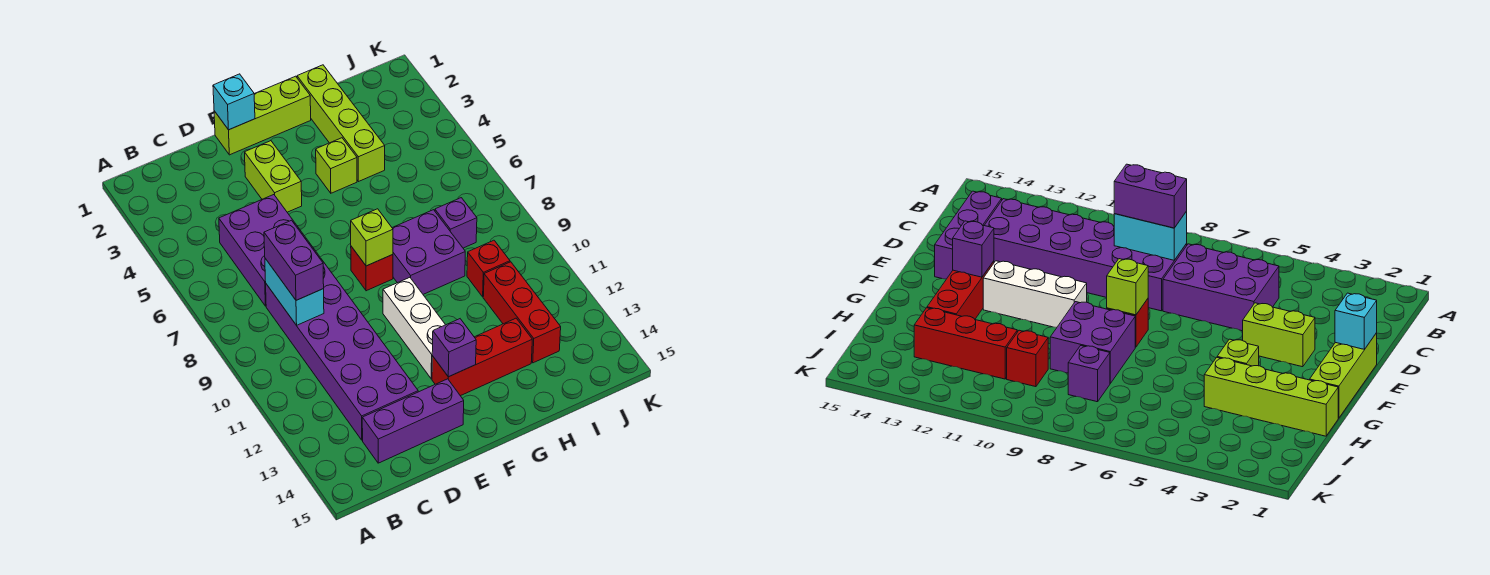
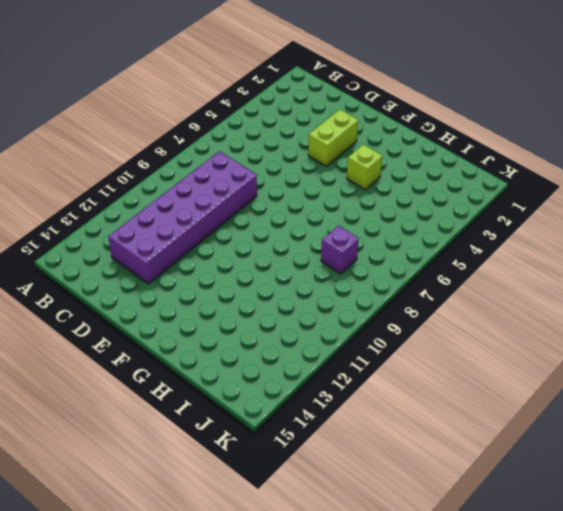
none -> purple brick C5:D7 level 1
none -> purple brick C14:E14 level 1
none -> lime brick E1:G1 level 1

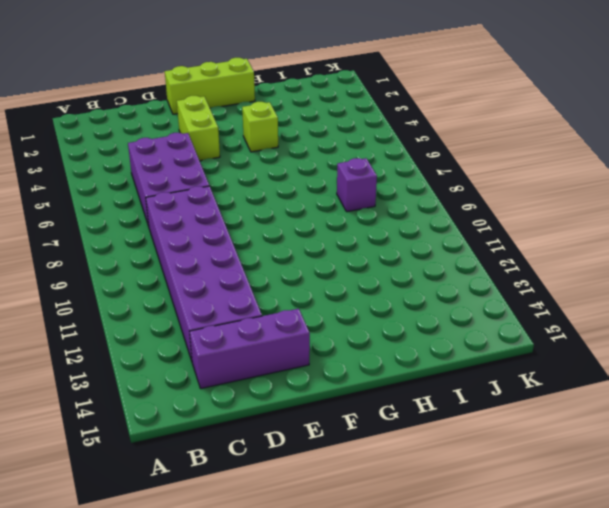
none -> red brick F8 level 1
none -> white brick F10:F12 level 1
none -> red brick F13:H13 level 1

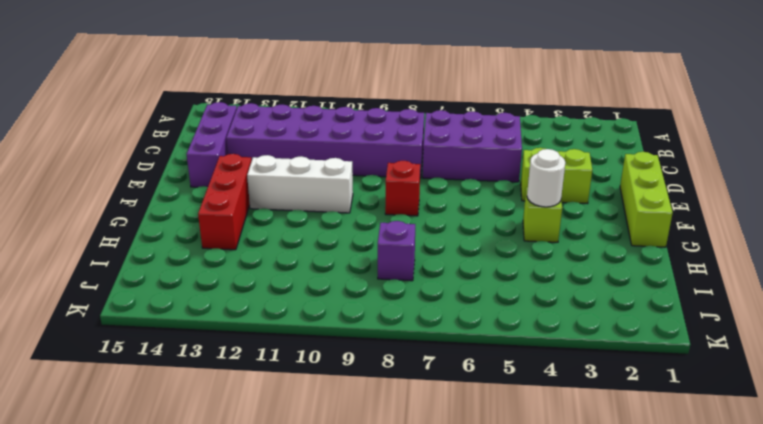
white round brick G4 level 2 -> none
none -> purple brick G8:H9 level 1
none -> lime brick H1:H4 level 1
none -> red brick I10 level 1

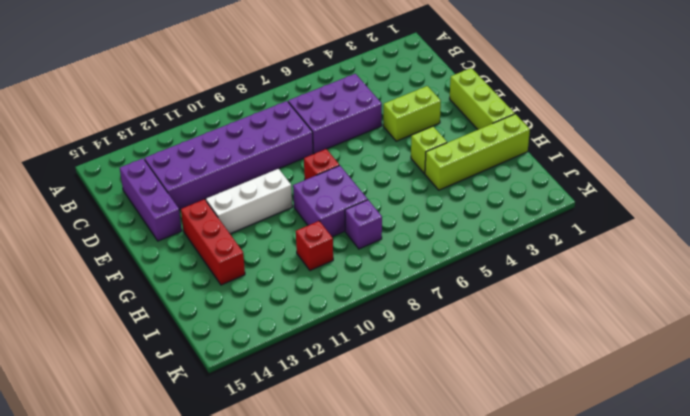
none -> red brick I11:I13 level 1
none -> cyan brick C8:C9 level 2
none -> cyan brick E1 level 2

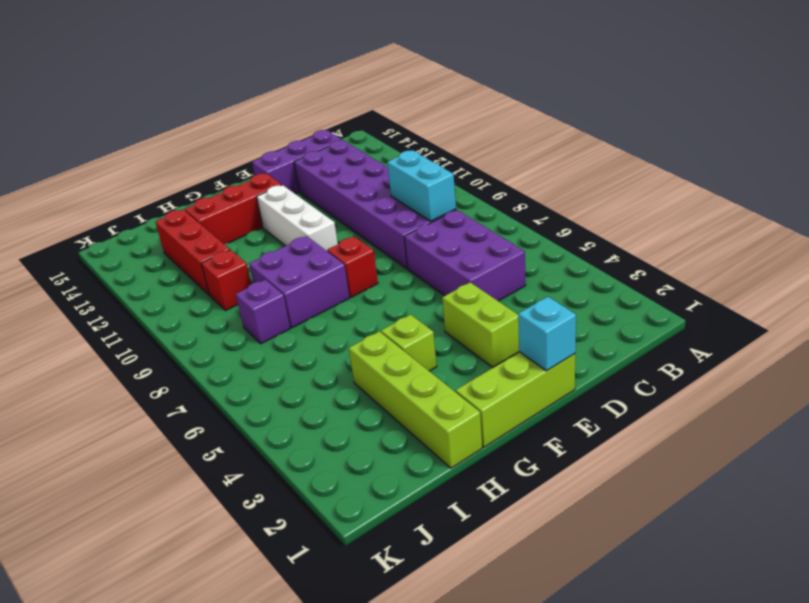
none -> lime brick F8 level 2
none -> purple brick F13 level 2
none -> purple brick C8:C9 level 3

